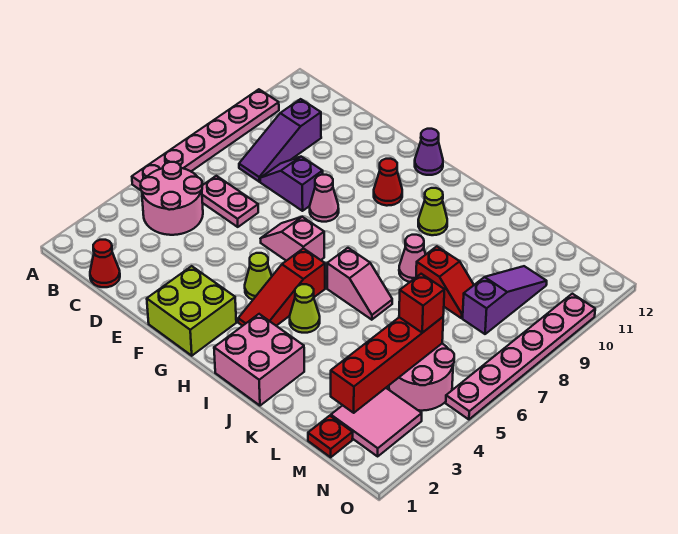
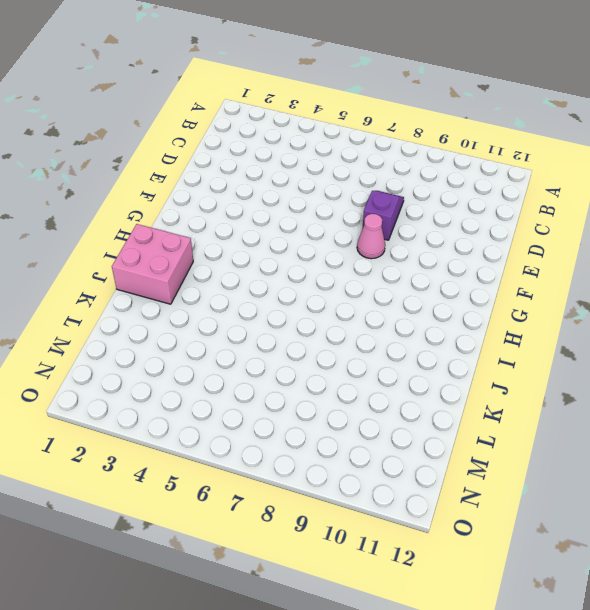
none -> pink plate A5:A10 level 1
none -> pink round brick B4:C5 level 1
none -> red cone C1 level 1

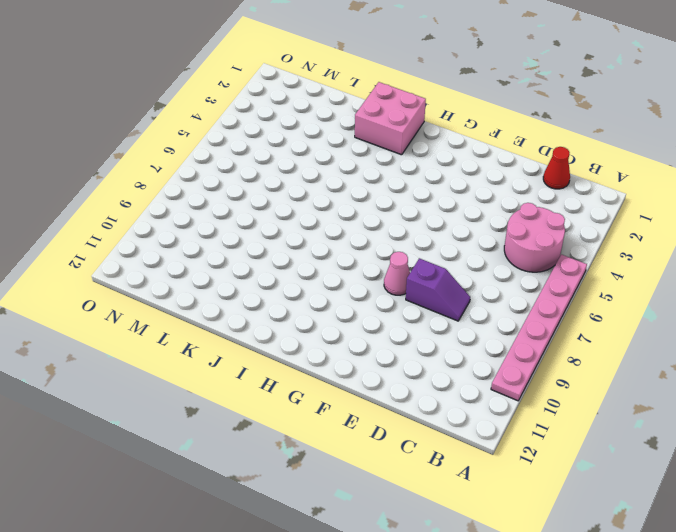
none -> pink plate C6:D6 level 1
none -> purple slope C8:C10 level 1 top 10
none -> lime brick F1:G2 level 1

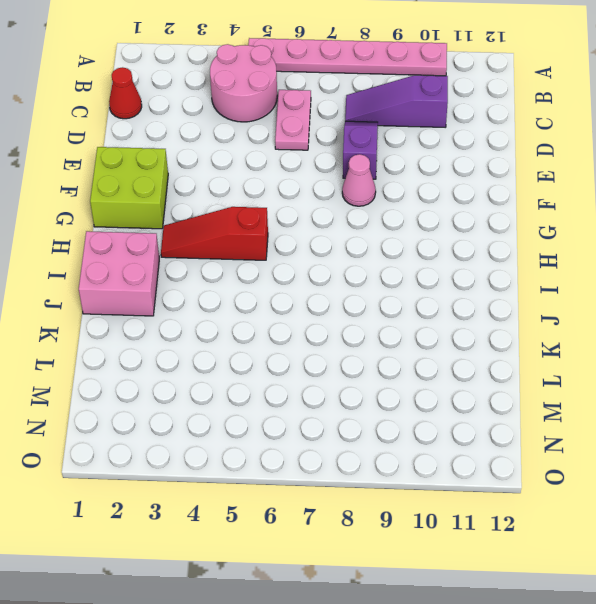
none -> pink slope F6:G6 level 1 top G
none -> lime cone G4 level 1
none -> red cone G10 level 1

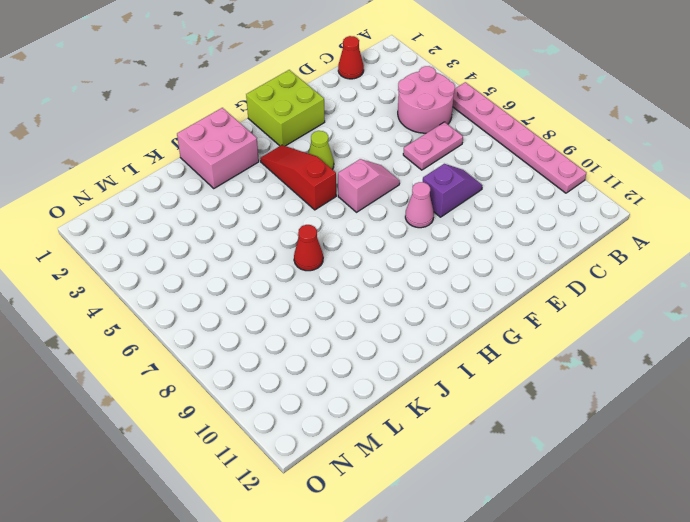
red cone J7 level 1 -> red cone G10 level 1
none -> purple slope C8:C10 level 1 top 10
none -> purple cone G12 level 1
none -> lime cone I4 level 1

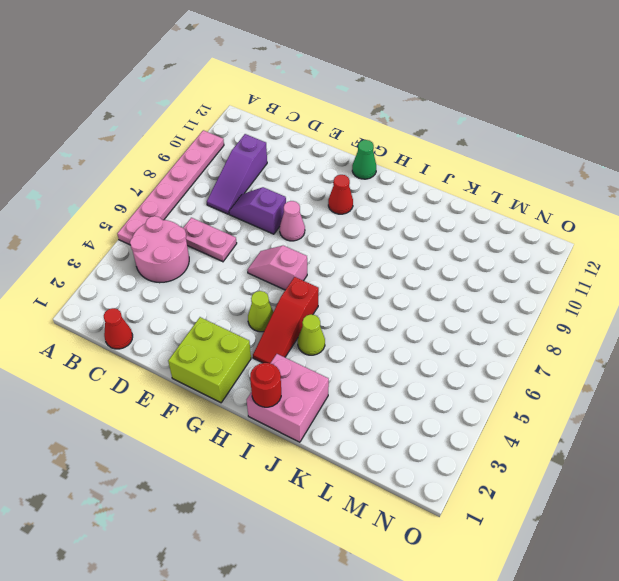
green cone G12 level 1 -> purple cone G12 level 1
red round brick I1 level 2 -> none
none -> pink slope I6:J6 level 1 top I
none -> lime cone I10 level 1
none -> pink cone J8 level 1

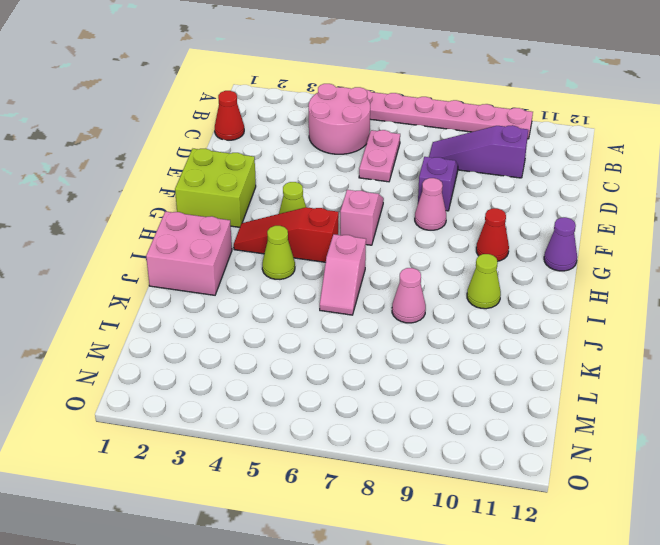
none -> red slope K8:L8 level 1 top K
none -> red plate M1 level 1
none -> pink tile M2:N3 level 1

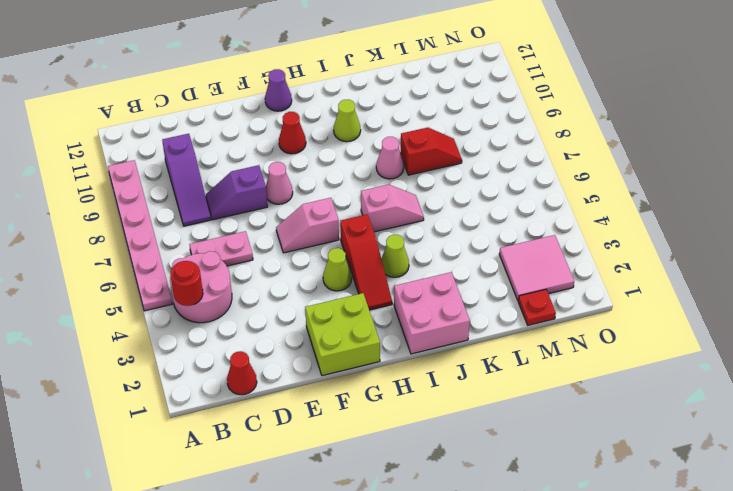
red round brick B4 level 2 -> none
none -> pink round brick M4:N5 level 1
none -> purple slope M8:M10 level 1 top 8
none -> pink plate O5:O10 level 1

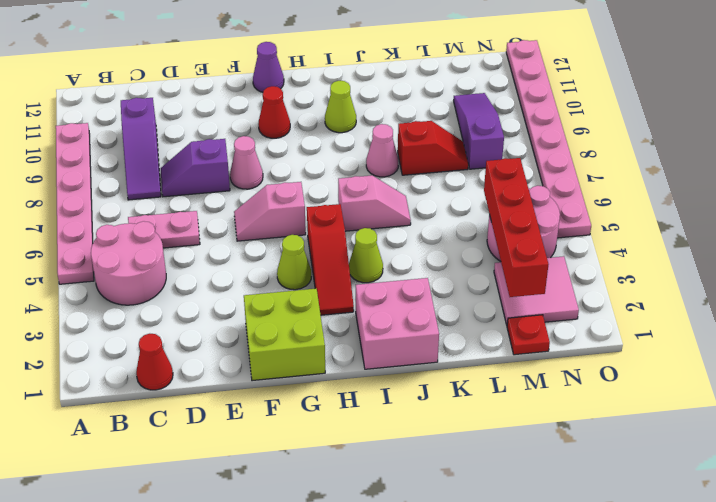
pink plate O5:O12 level 1 -> pink plate O5:O10 level 1
none -> red brick M5 level 3

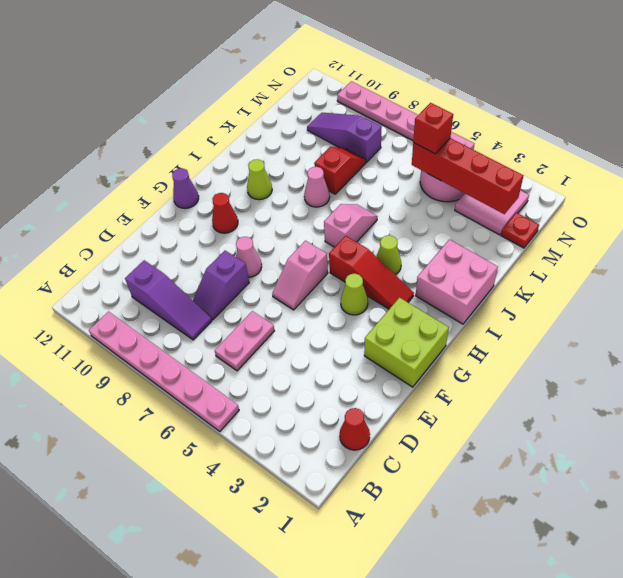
none -> pink round brick B4:C5 level 1

